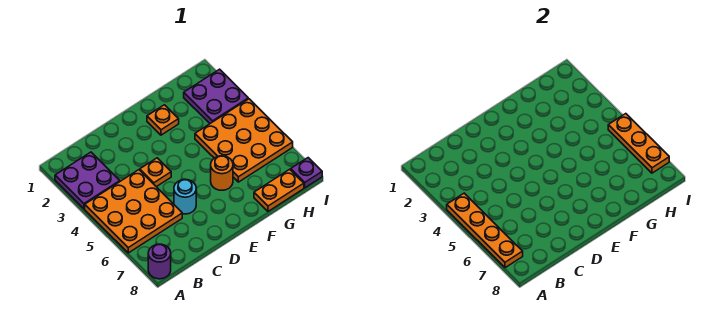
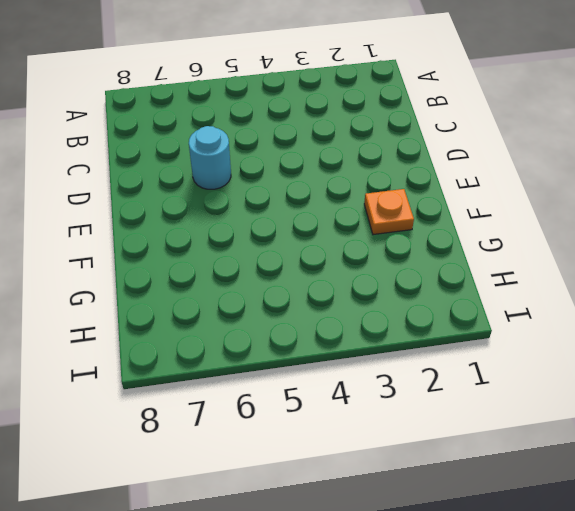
none -> purple plate A2:B3 level 1
none -> orange plate A4:C6 level 1
none -> purple round brick A8 level 1

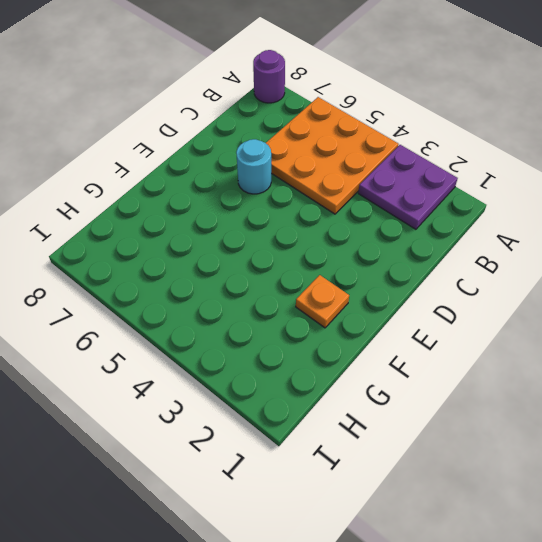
none -> orange plate D4 level 1
none -> orange round brick F6 level 1
none -> orange plate G4:I6 level 1

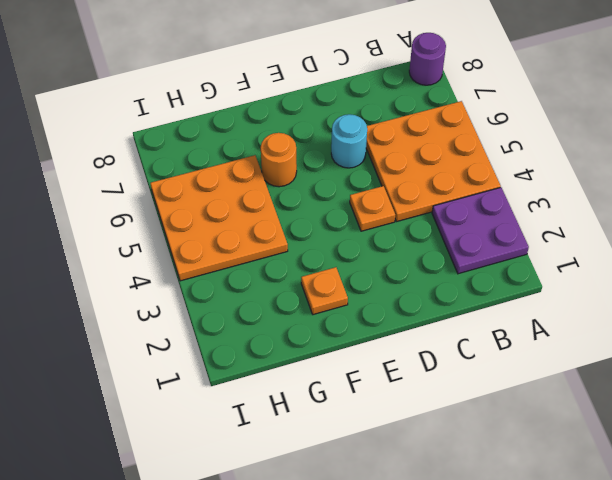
none -> orange plate G8:H8 level 1
none -> purple plate H2:I3 level 1
none -> purple plate I8 level 1

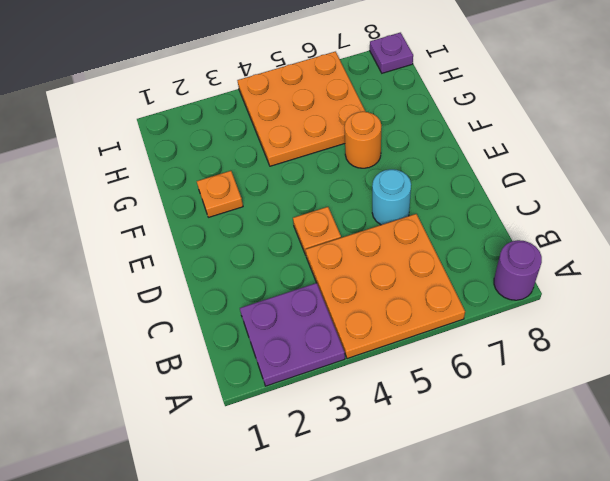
none -> orange plate G8:H8 level 1
none -> purple plate H2:I3 level 1
none -> orange plate A4:A7 level 2

